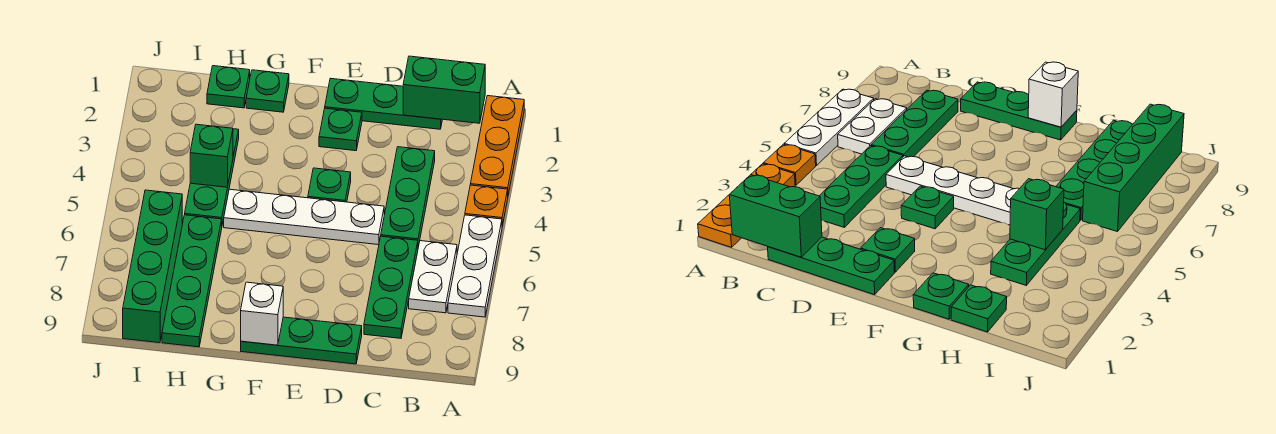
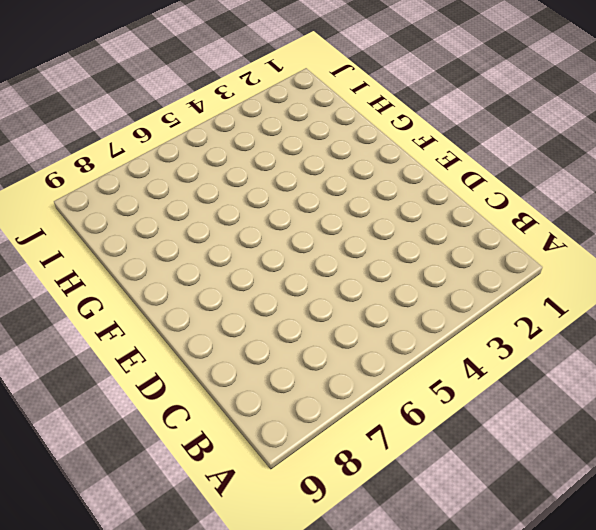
none -> orange plate A1:A3 level 1
none -> orange plate A4 level 1
none -> white plate A5:A7 level 1

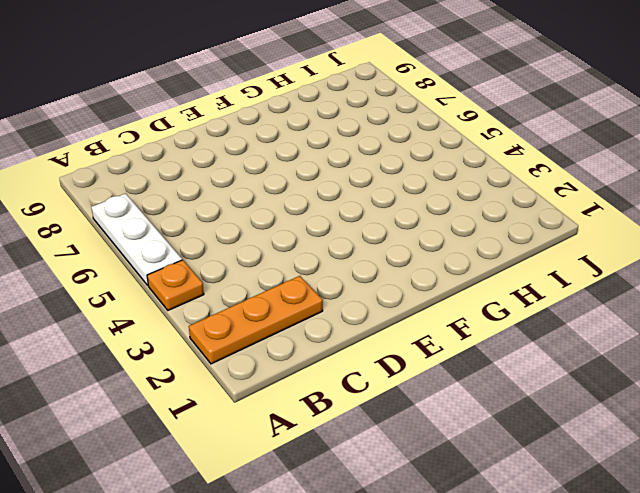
orange plate A2:C2 level 1 -> orange plate A1:A3 level 1
none -> white plate B6:B7 level 1
none -> green plate C1:E1 level 1
none -> green plate C3:C5 level 1

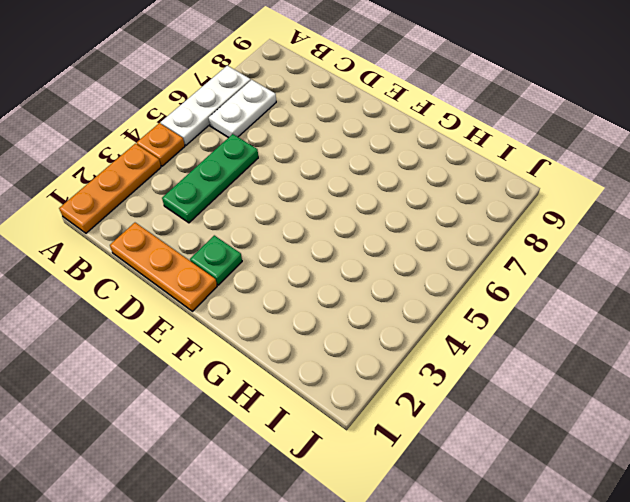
orange plate C1:E1 level 1 -> green plate C1:E1 level 1
none -> green plate C6:C8 level 1
none -> white plate D5:G5 level 1
none -> green plate D9:F9 level 1

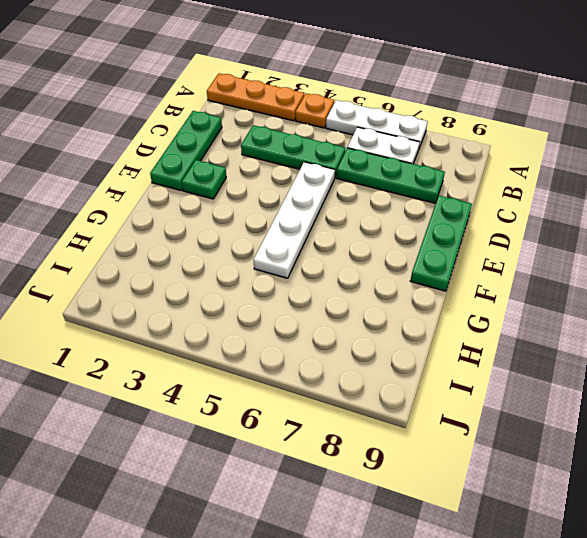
none -> green plate E4 level 1
none -> green plate G1 level 1
none -> green plate H1 level 1

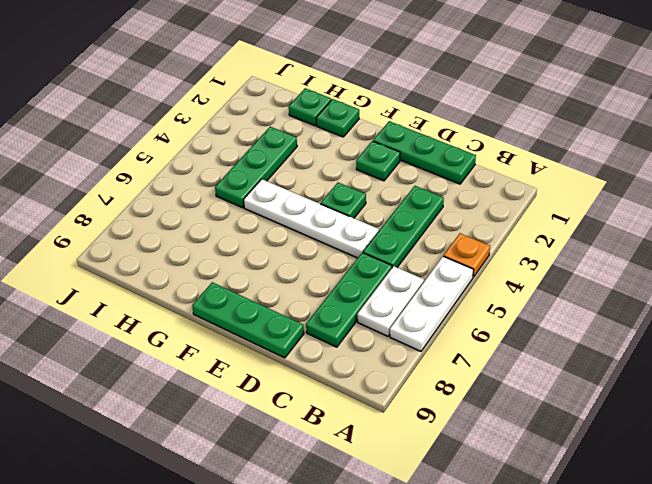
none -> orange plate A1:A3 level 1
none -> green plate H6:H9 level 1
none -> green brick I6:I9 level 1

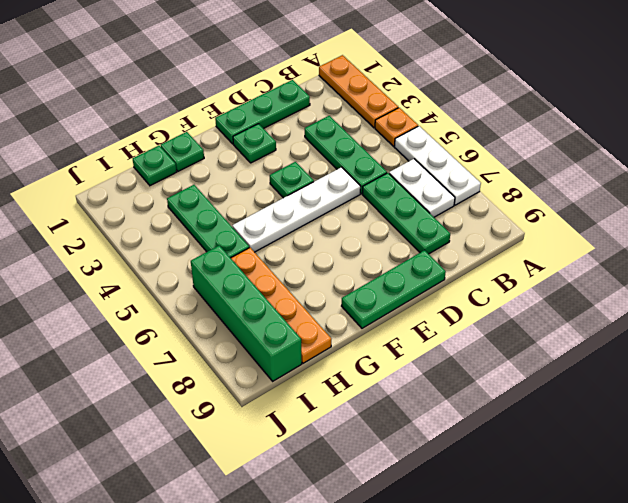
orange plate H6:H9 level 1 -> green plate H6:H9 level 1
none -> green brick B1:C1 level 2
none -> white brick F9 level 2
none -> green brick H4 level 2

